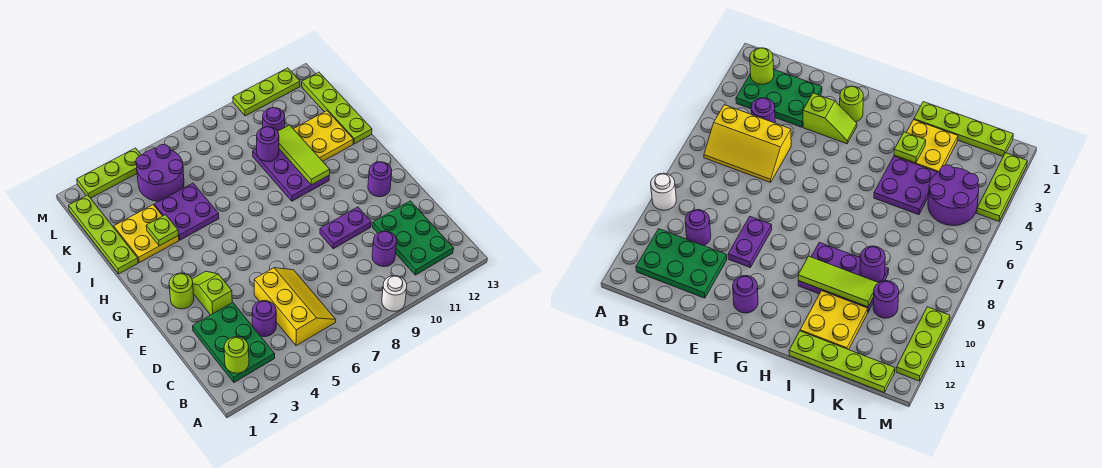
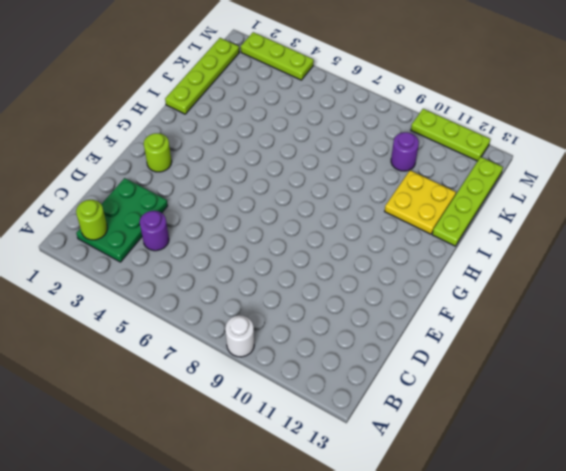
none -> yellow slope B5:D6 level 1 top 5
none -> green plate B11:D12 level 1
none -> purple round brick C10 level 1

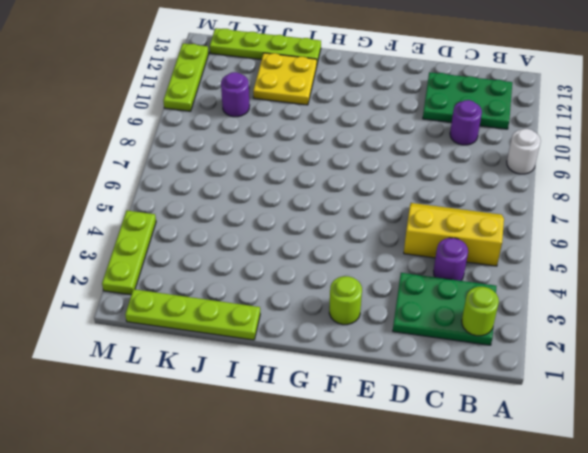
none -> lime slope E3:F3 level 1 top E
none -> purple plate E9:E10 level 1
none -> purple round brick F12 level 1

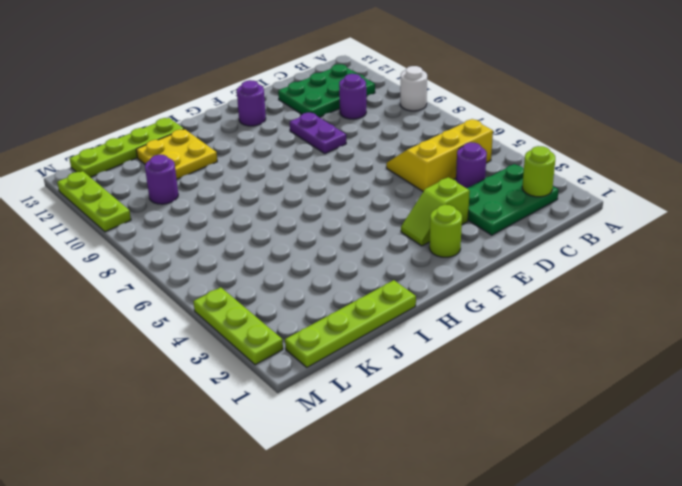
none -> purple plate H9:J10 level 1
none -> yellow plate I2:J3 level 1
none -> purple plate I4:J5 level 1

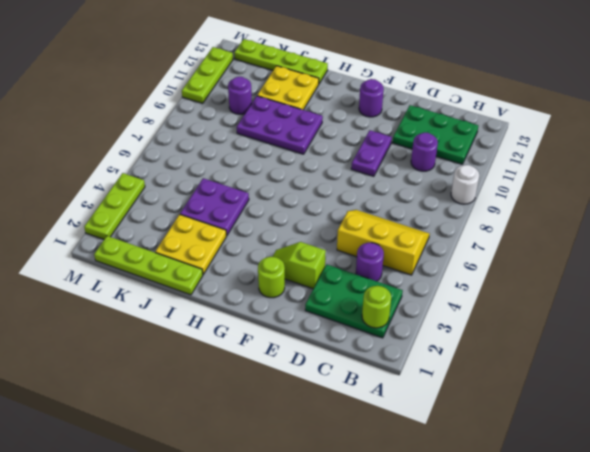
none -> purple round brick K4:L5 level 1
none -> lime tile H10:J10 level 2
none -> lime plate I3 level 2

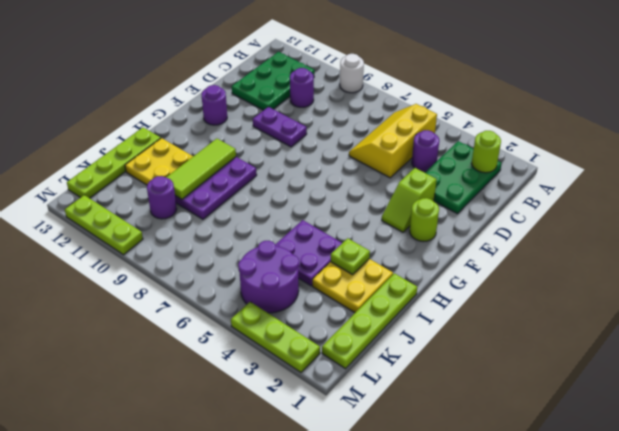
none -> purple round brick J9 level 2

